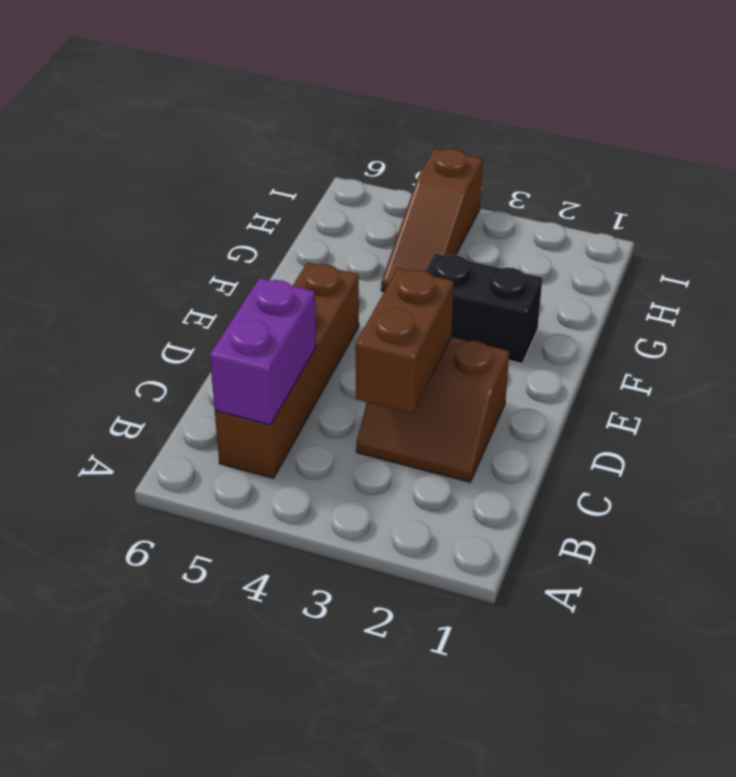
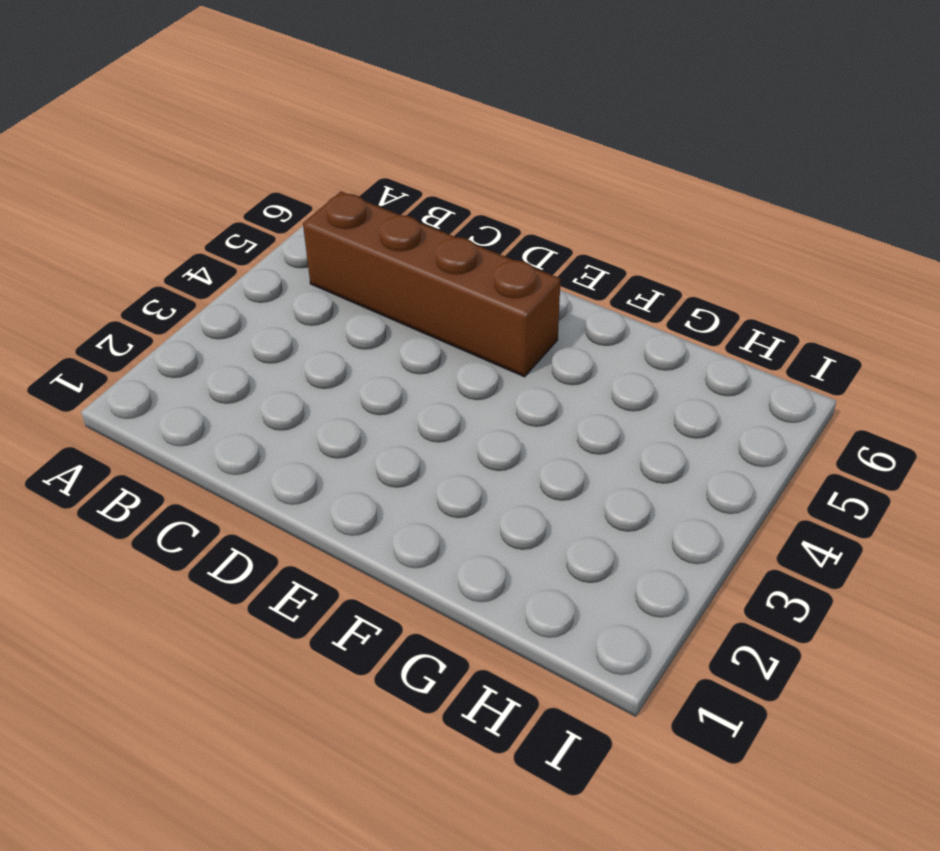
none -> brown slope C2:D3 level 1 top D
none -> black brick F2:F3 level 1

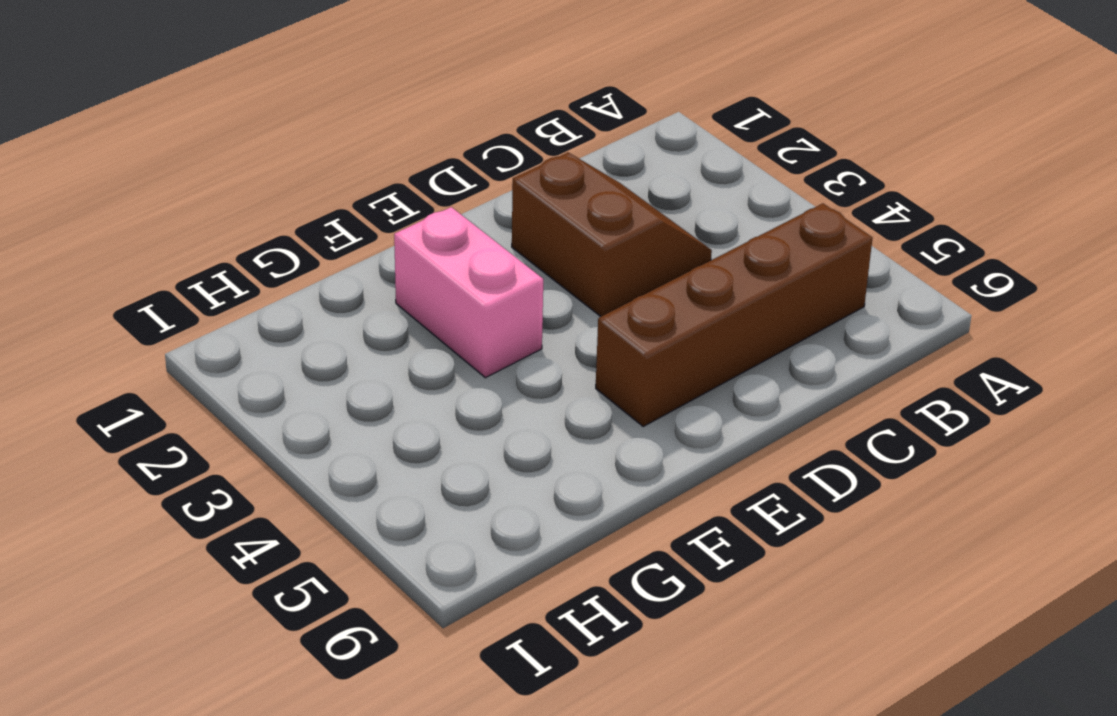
pink brick F2:F3 level 1 -> black brick F2:F3 level 1
none -> brown slope G4:I4 level 1 top I
none -> purple brick B5:C5 level 2

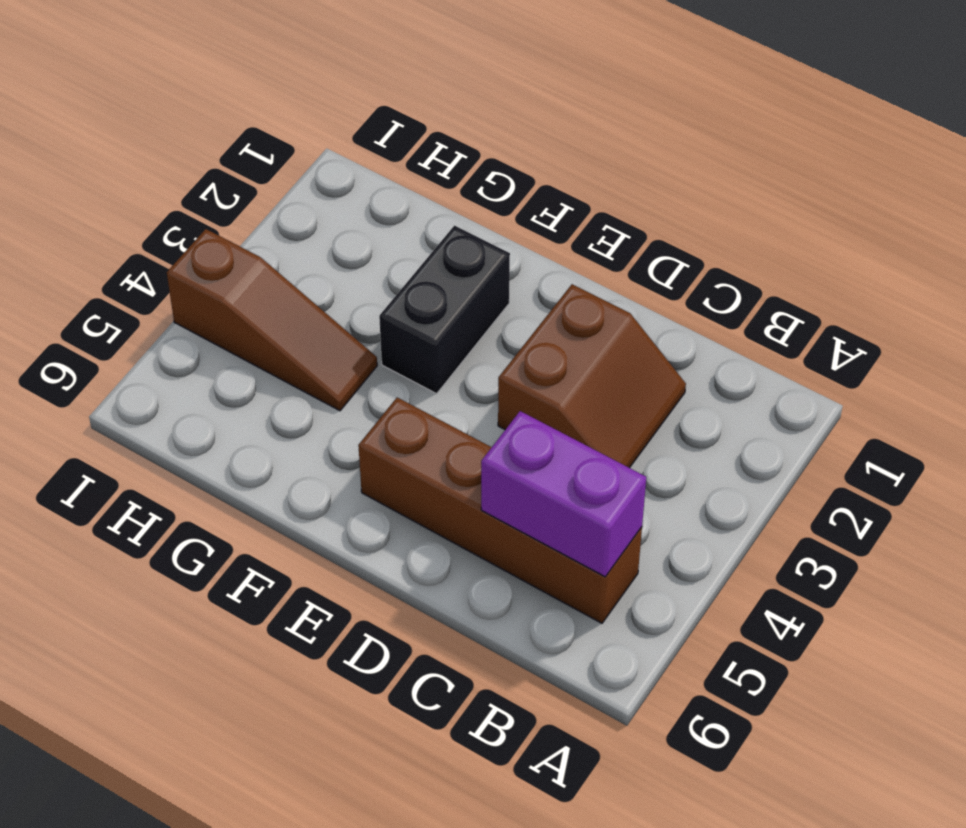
none -> brown brick C3:D3 level 2

